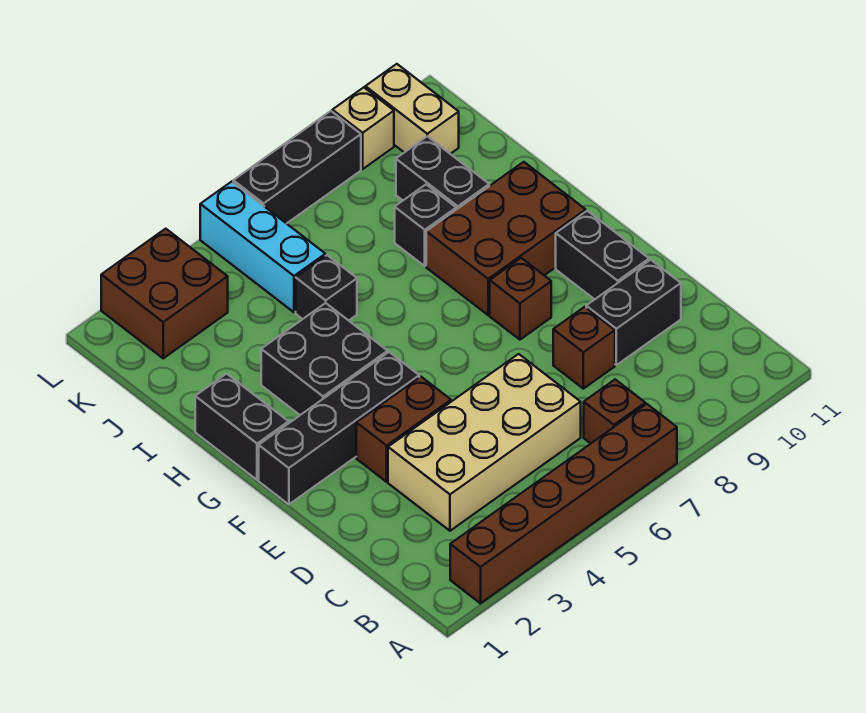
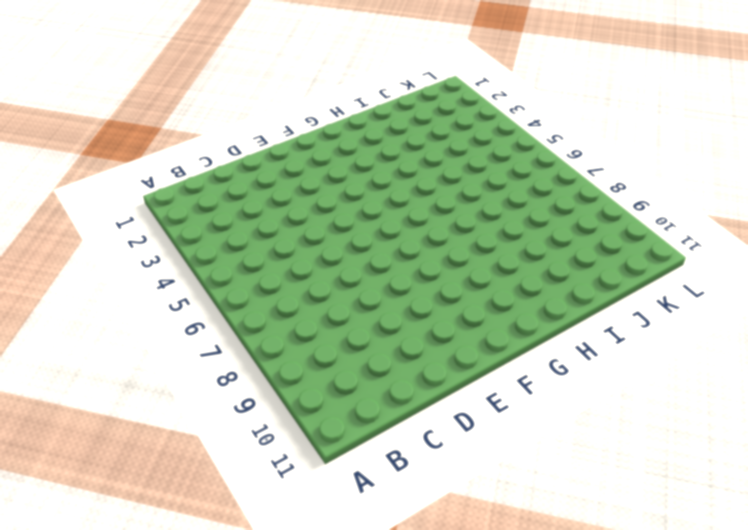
none -> brown brick A2:A7 level 1
none -> brown brick B7 level 1
none -> tan brick C3:D6 level 1

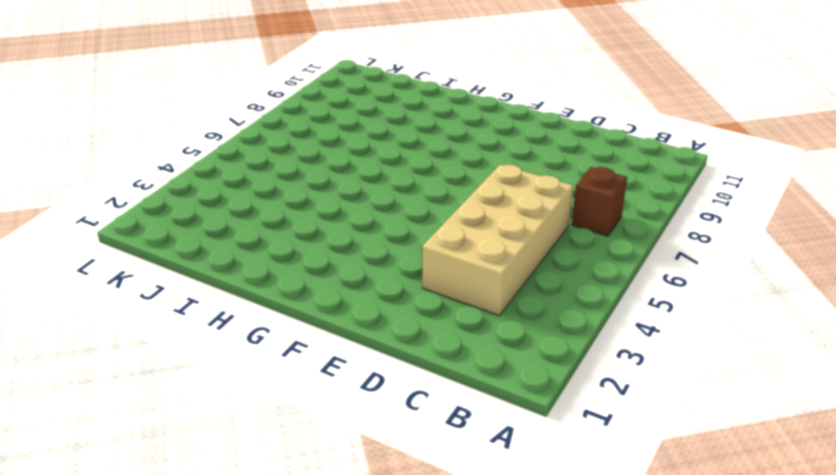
none -> brown brick A2:A7 level 1
none -> brown brick D8 level 1
none -> black brick D9:D10 level 1

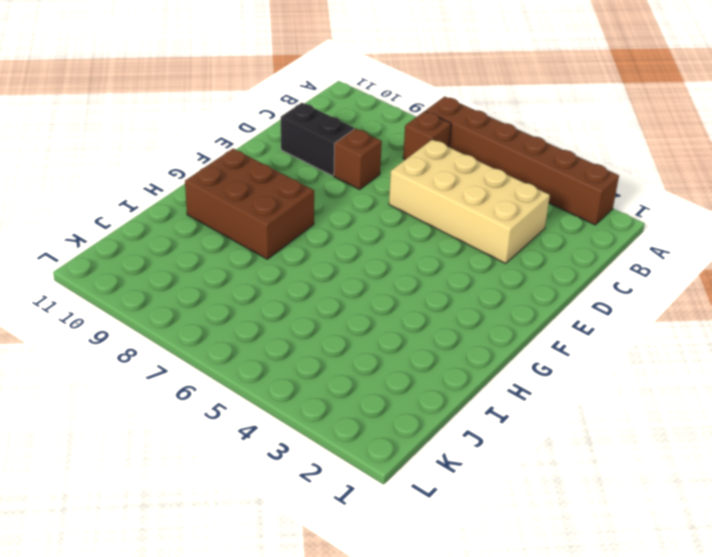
none -> brown brick E3:E4 level 1
none -> black brick E10:F10 level 1
none -> black brick F1:F4 level 1

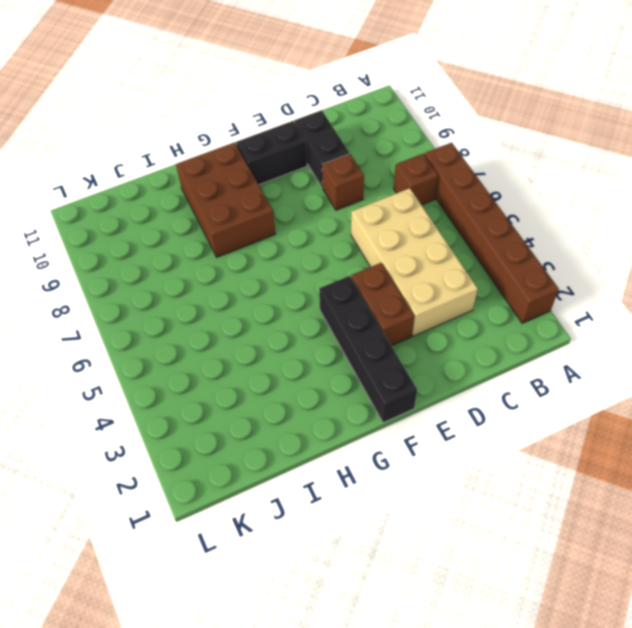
none -> brown brick F8 level 1
none -> black brick G1:H1 level 1
none -> black brick G3:H4 level 1

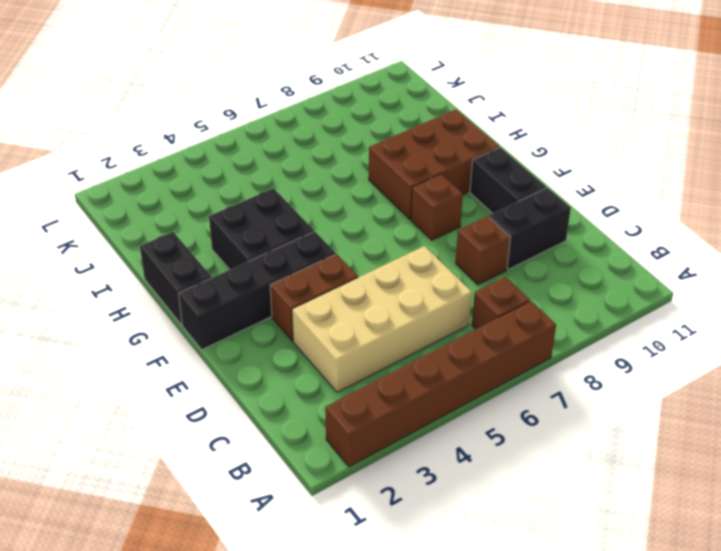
none -> black brick I5 level 1
none -> black brick I8 level 1
none -> black brick I9:J9 level 1

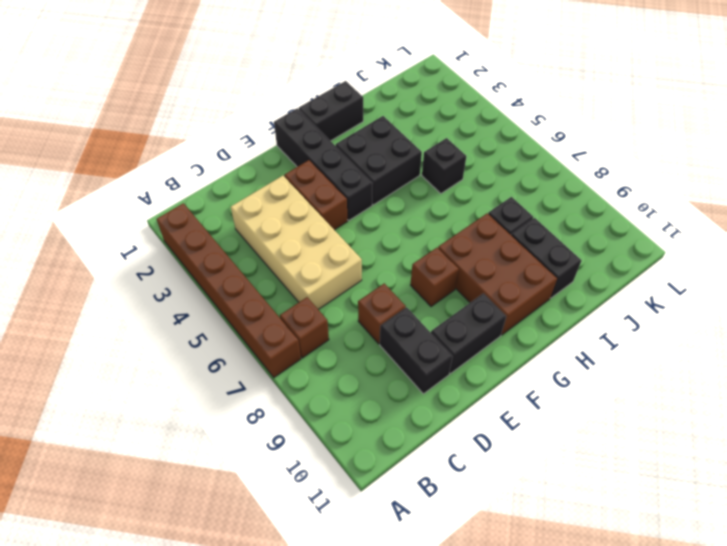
black brick I9:I10 level 1 -> black brick I9:J9 level 1
none -> cyan brick J5:L5 level 1
none -> brown brick K2:L3 level 1
none -> tan brick K10:L10 level 1

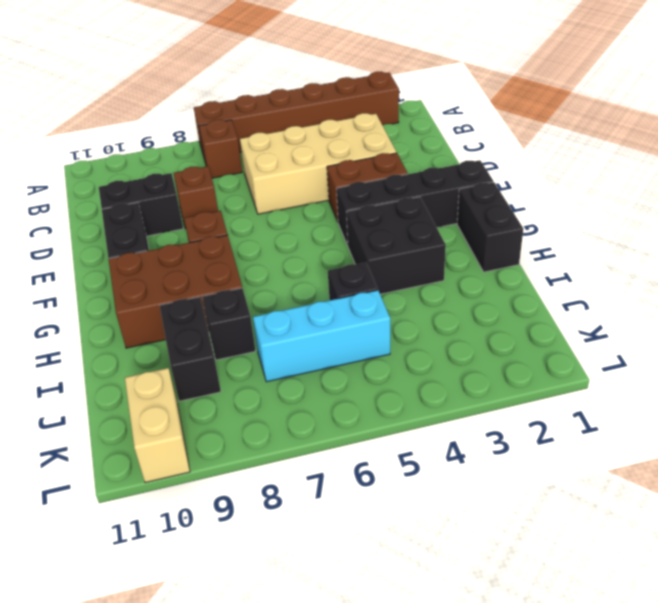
cyan brick J5:J7 level 1 -> cyan brick J5:L5 level 1
none -> brown brick K2:L3 level 1
none -> black brick L6:L8 level 1
none -> tan brick L9 level 1

